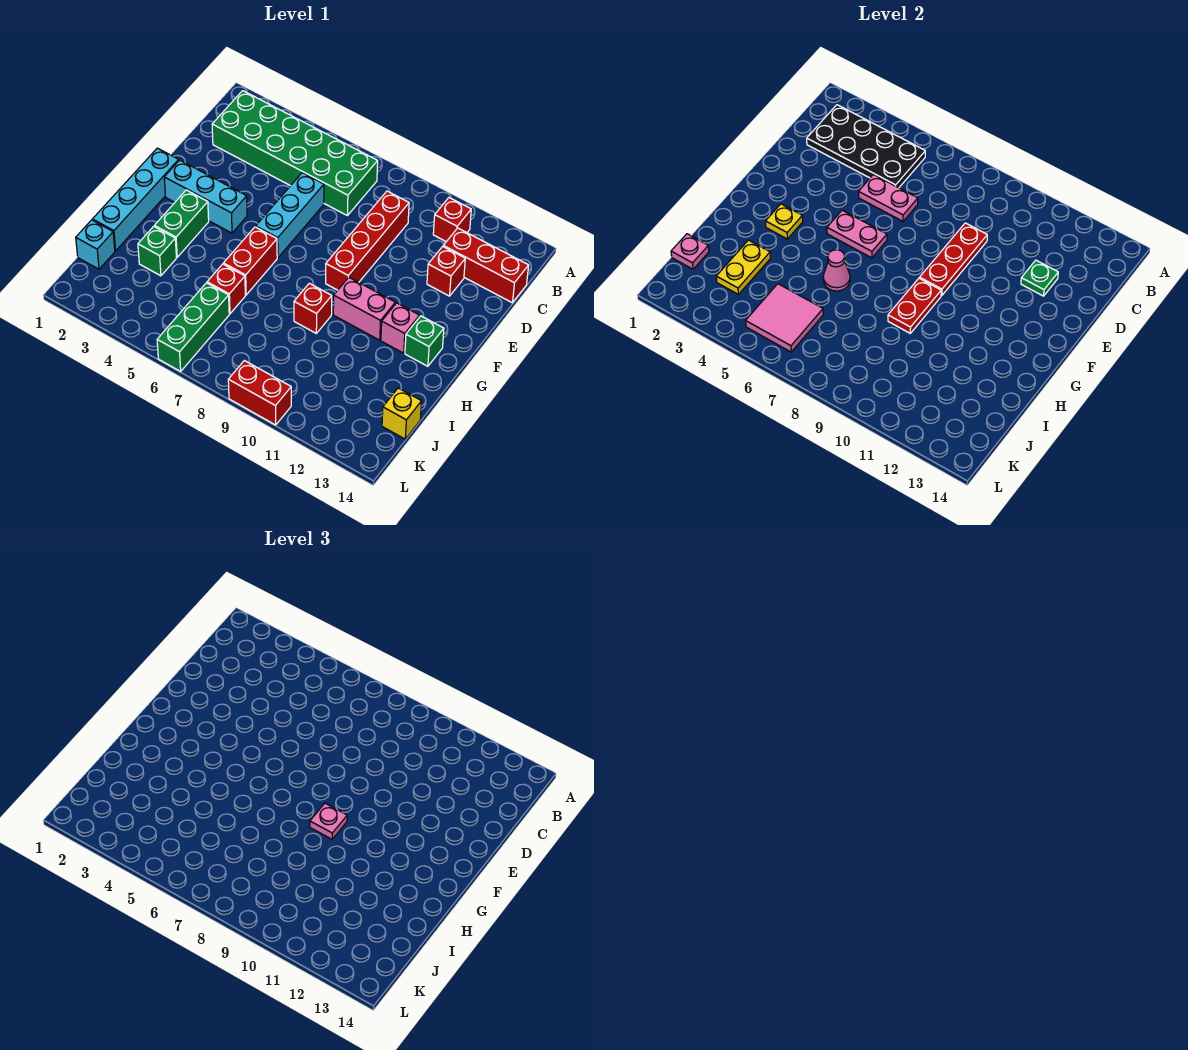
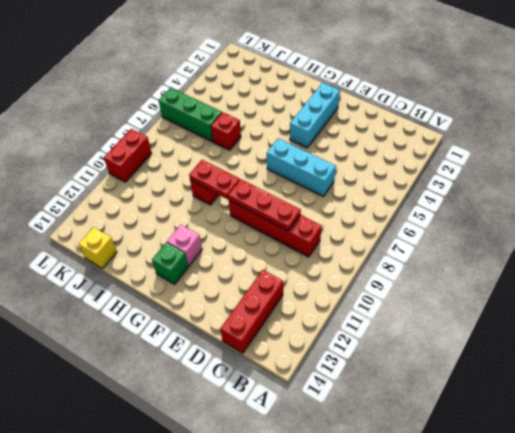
none -> green brick B2:C7 level 1
none -> red brick B11 level 1
none -> red brick D12 level 1
none -> cyan brick F1:I1 level 1

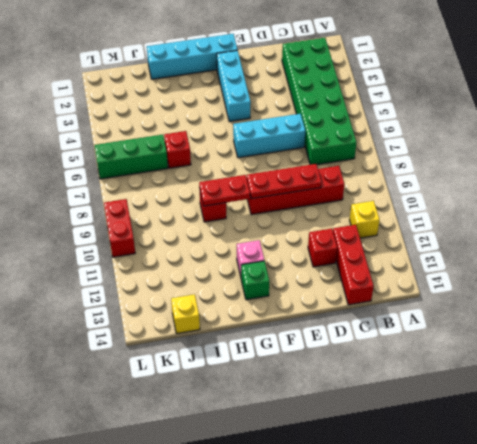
yellow brick B11 level 1 -> red brick B11 level 1
none -> green brick G3:H3 level 1
none -> red brick G6:H6 level 1
none -> pink brick G10:G11 level 1
none -> green brick I3 level 1

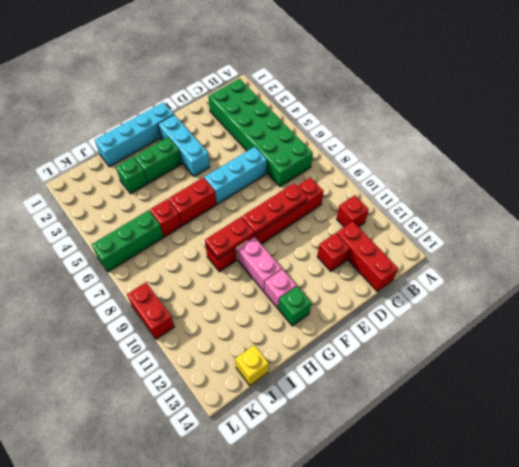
none -> cyan brick J1 level 1
none -> black plate B2:C5 level 2
none -> pink plate D5:D6 level 2
none -> green plate D12 level 2

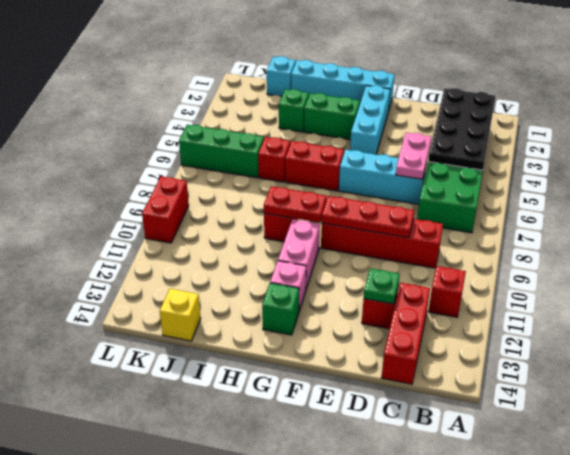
none -> pink plate F5:F6 level 2
none -> yellow plate G3 level 2
none -> pink cone H6 level 2
none -> yellow plate I3:J3 level 2

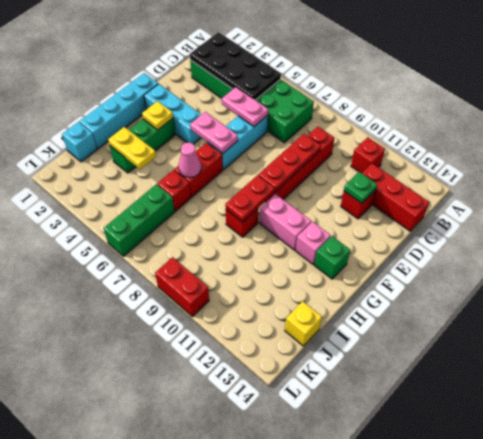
yellow plate I3:I4 level 2 -> yellow plate I3:J3 level 2
none -> pink plate J1 level 2
none -> pink tile J5:K6 level 2
none -> pink plate G9 level 3

